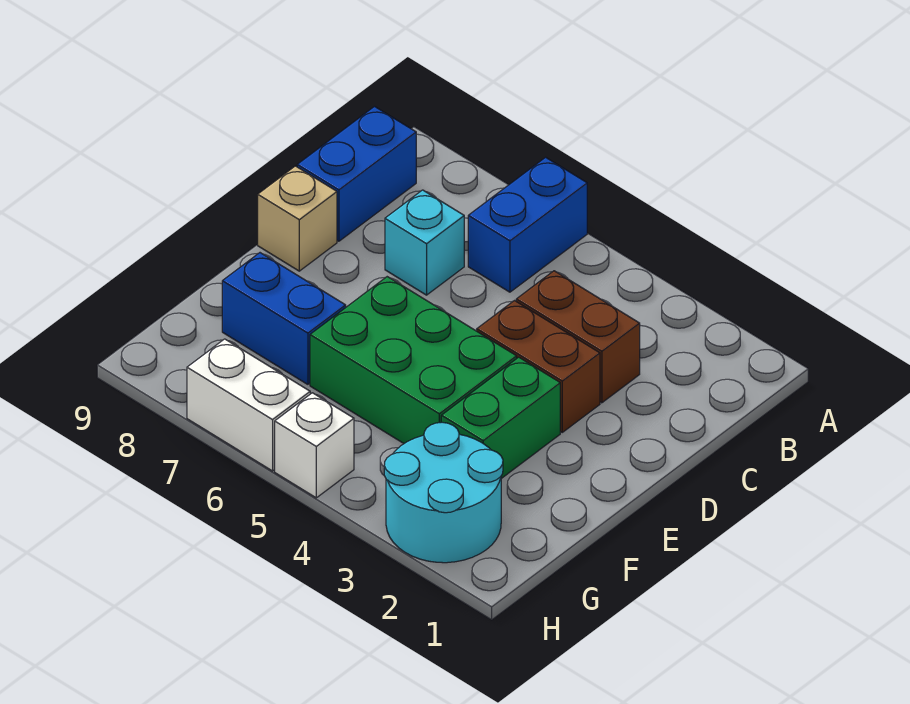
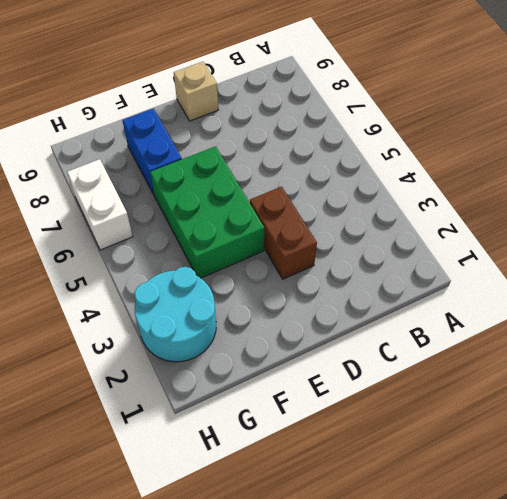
none -> blue brick A6:B6 level 1
none -> blue brick B9:C9 level 1
none -> brown brick C3:C4 level 1

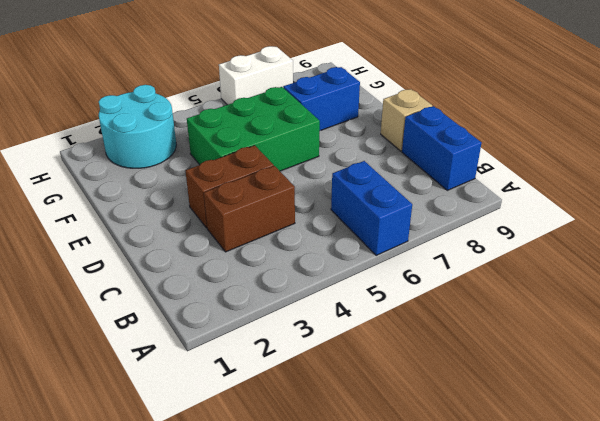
none -> cyan brick C7 level 1
none -> green brick E3:F3 level 1
none -> white brick H5 level 1

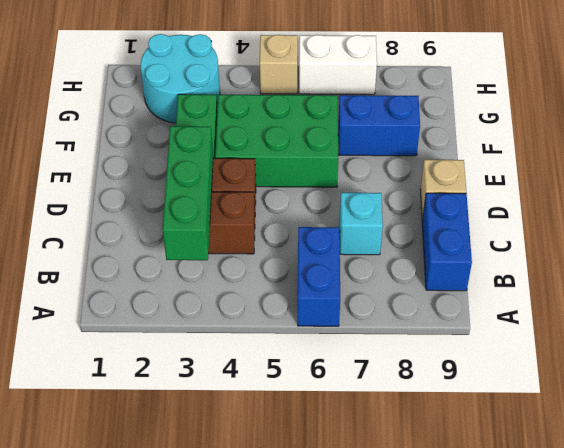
green brick B3:D3 level 2 -> none
tan brick H5 level 1 -> white brick H5 level 1

